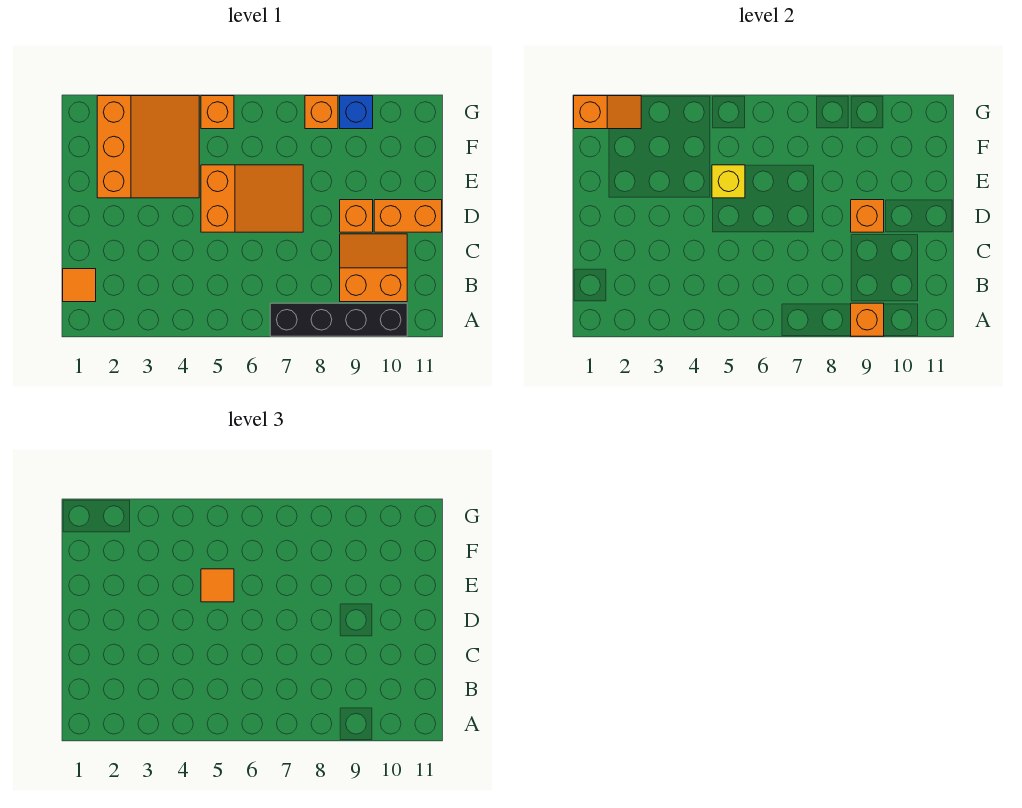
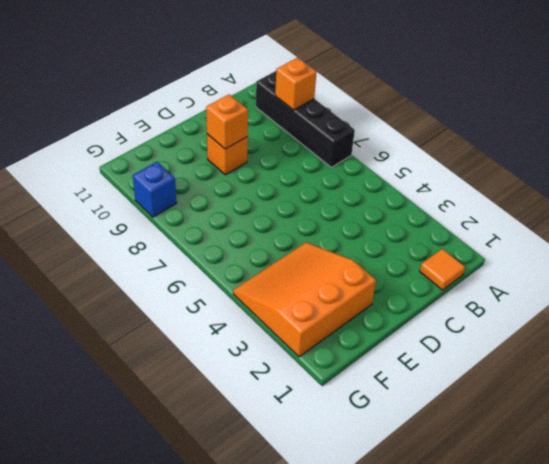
none -> orange slope B9:C10 level 1 top B
none -> orange slope D5:E7 level 1 top 5
none -> orange brick D10:D11 level 1

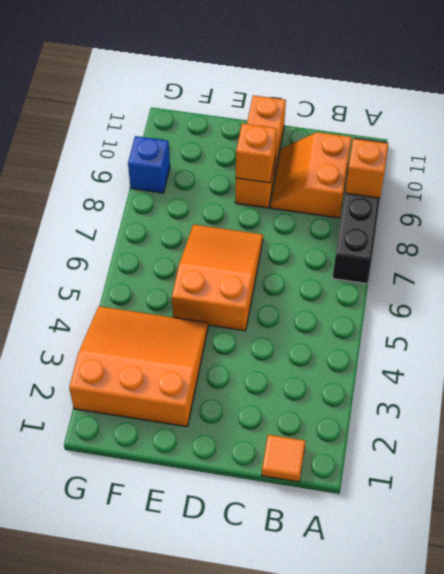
none -> orange brick G5 level 1
none -> orange brick G8 level 1
none -> yellow brick E5 level 2

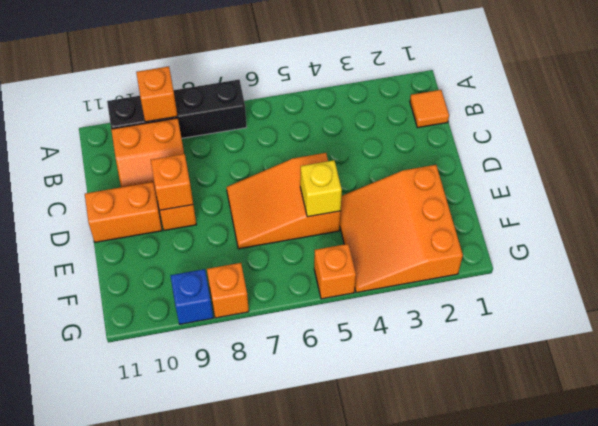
none -> orange slope G1:G2 level 2 top 1
none -> orange tile E5 level 3

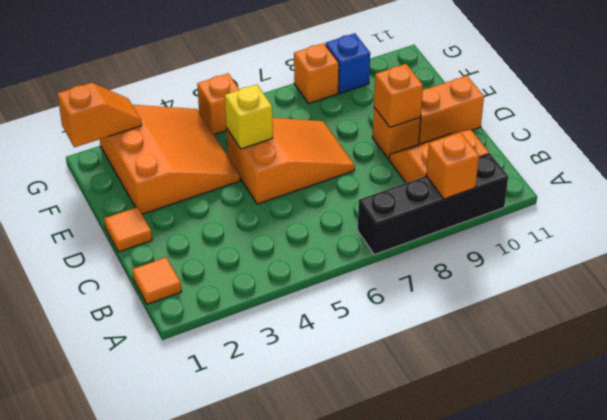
orange tile D1 level 1 -> orange tile E5 level 3

